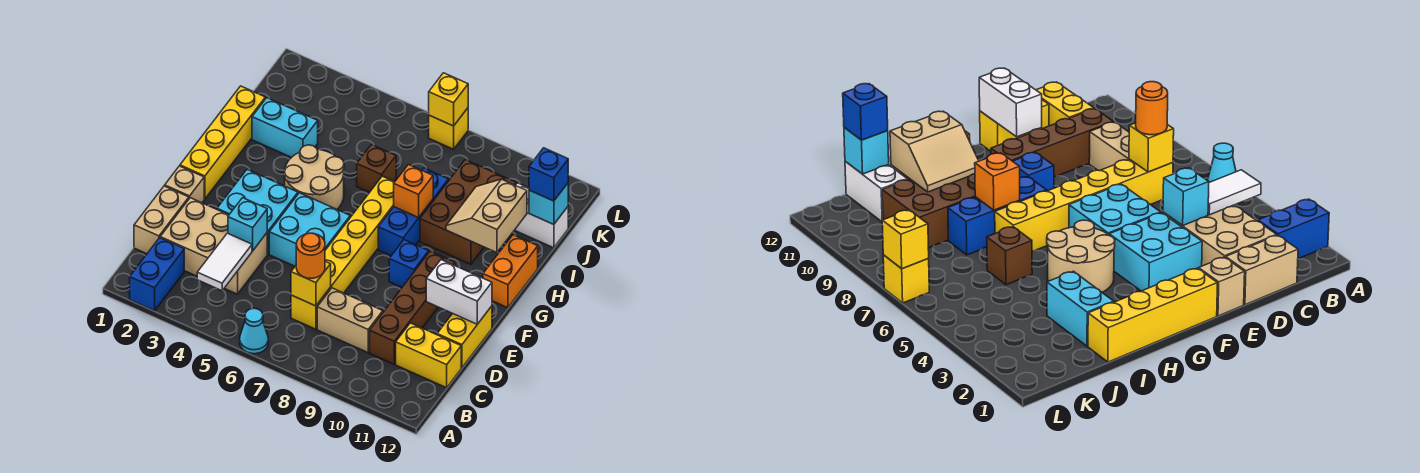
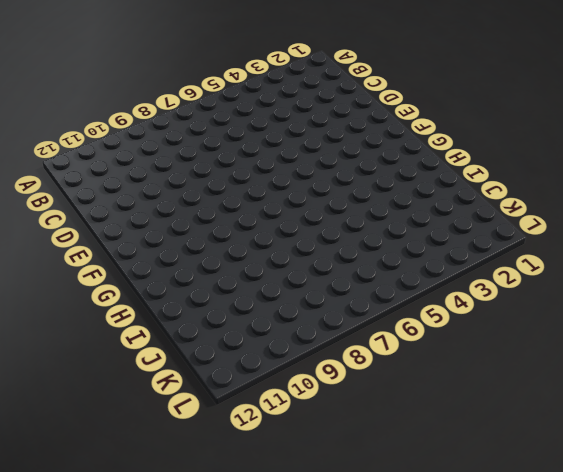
none -> blue brick A2:B2 level 1
none -> cyan cone A6 level 1
none -> tan brick C1:D1 level 1
none -> tan brick C2:D4 level 1

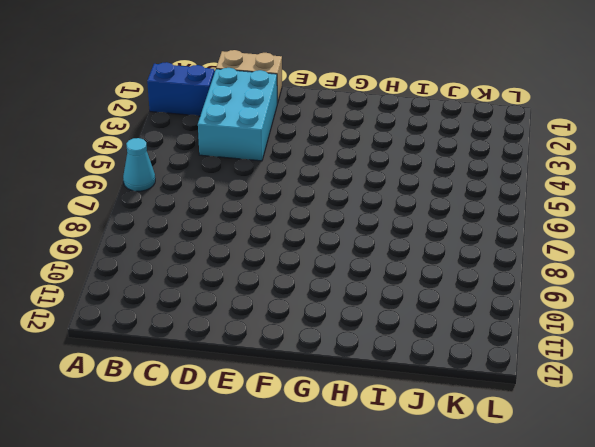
cyan brick C2:D4 level 1 -> tan brick C2:D4 level 1
none -> yellow brick C7:H7 level 1
none -> tan brick C8:C9 level 1
none -> brown brick C10:F10 level 1
none -> yellow brick C11:C12 level 1

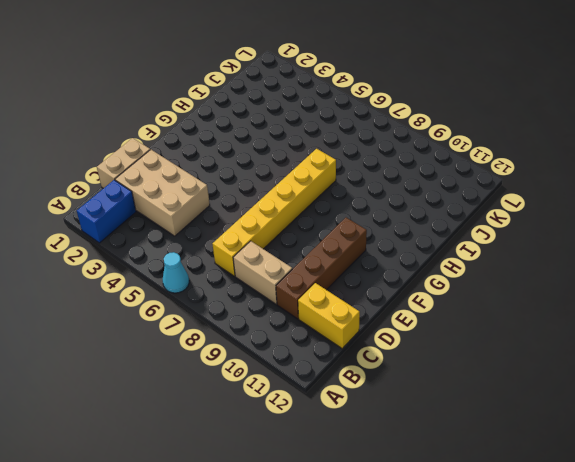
none -> yellow brick D12:E12 level 1
none -> tan brick E1 level 1
none -> cyan brick E3:F4 level 1
none -> cyan brick E5:F6 level 1

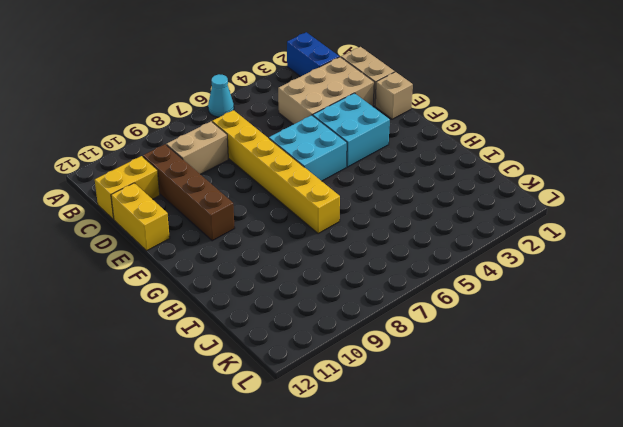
none -> yellow brick F1:I1 level 1
none -> blue brick F9 level 1
none -> tan round brick G4:H5 level 1
none -> blue brick G8:I8 level 1

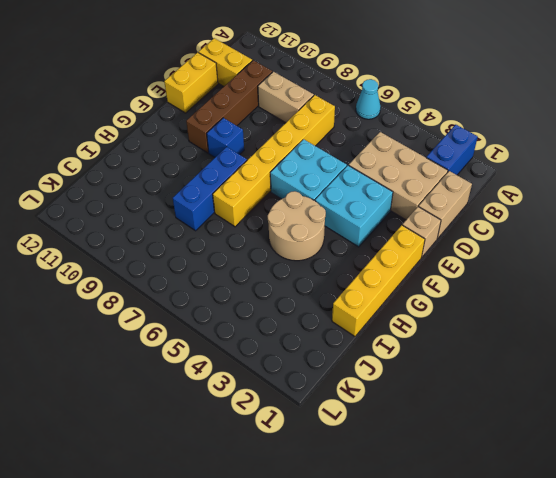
none -> orange brick G12:H12 level 1
none -> brown brick H9:J10 level 1
none -> cyan brick I2:I3 level 1
none -> brown brick I6 level 1

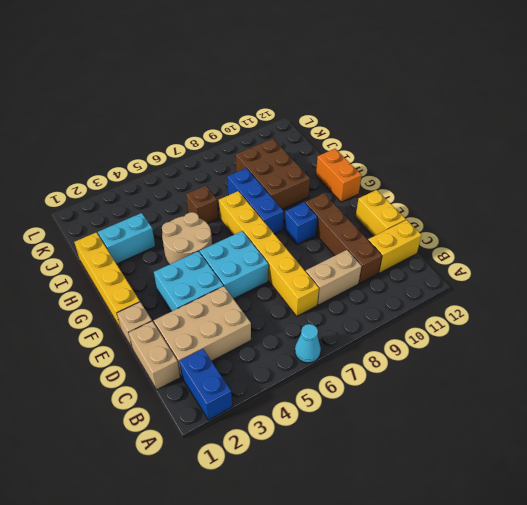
none -> white brick J11:J12 level 1
none -> yellow brick L7 level 1
none -> white tile B4:C4 level 2
none -> yellow brick C7 level 2

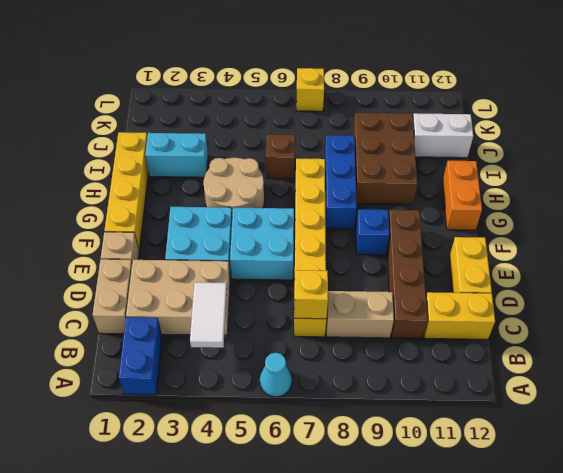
none -> cyan brick D4 level 2
none -> white brick E11:E12 level 2
none -> orange brick H8 level 2
none -> tan slope H10:I11 level 2 top 11

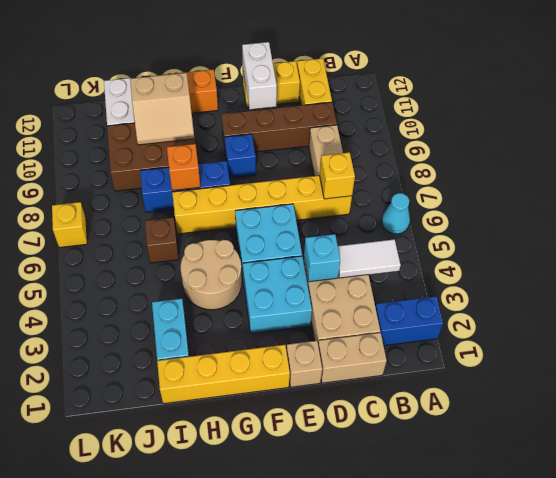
none -> cyan brick J12 level 2
none -> yellow brick L7 level 2
none -> orange round brick C7 level 3
none -> blue brick J12 level 3

